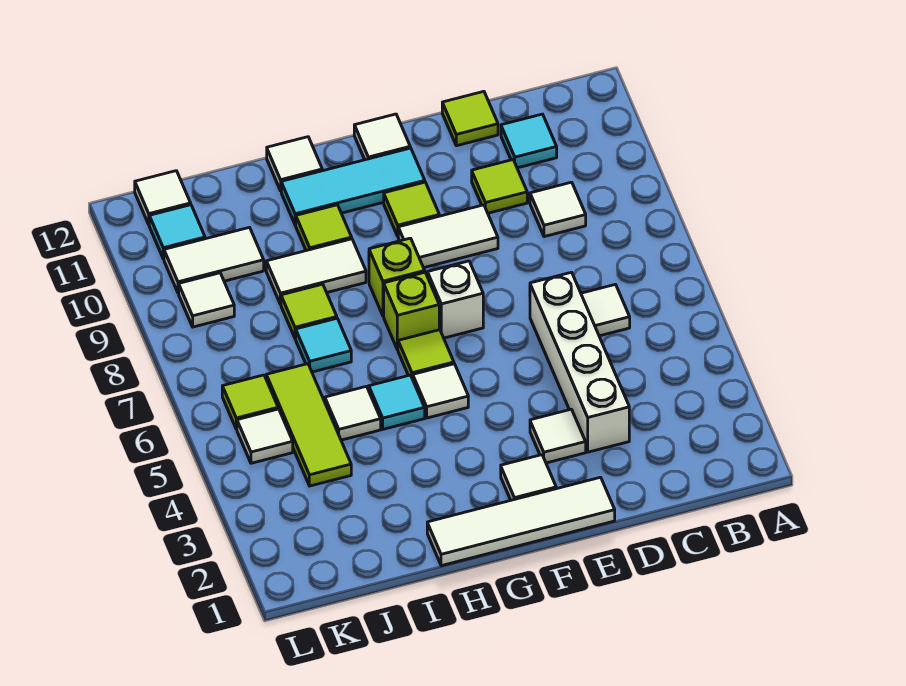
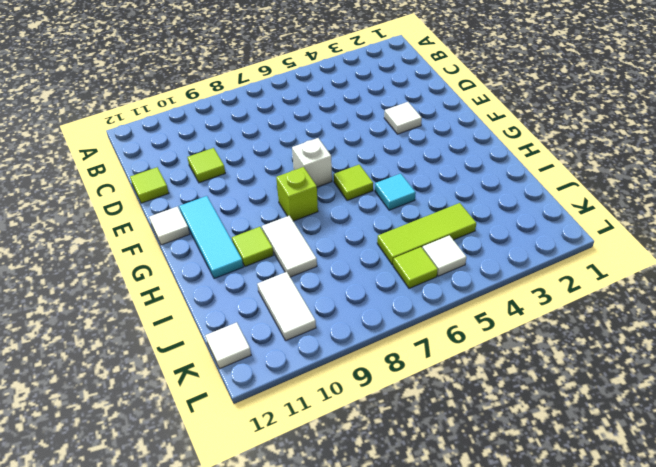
none -> white tile C6 level 1
none -> white tile C9 level 1
none -> cyan tile C11 level 1
none -> white brick D3:D6 level 1

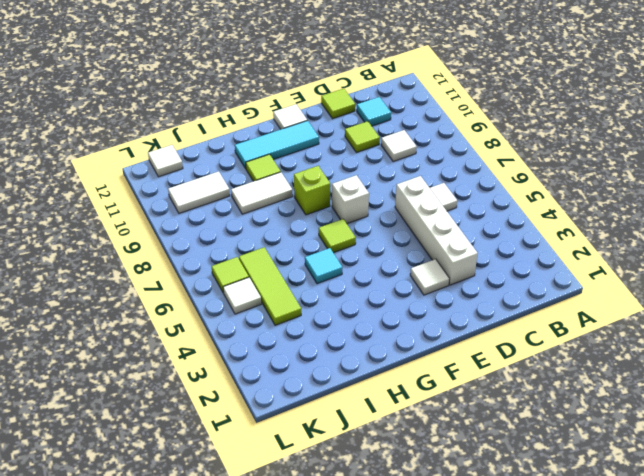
none -> white tile E1:H1 level 1
none -> white tile E9:F9 level 1
none -> white tile F2 level 1
none -> lime tile F10 level 1

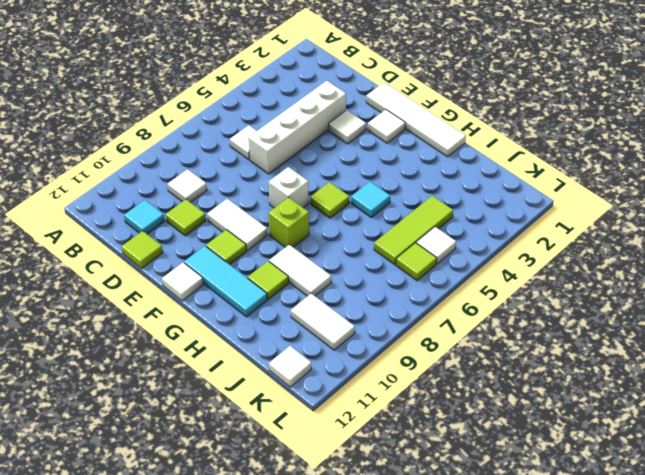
none -> white tile G5 level 1
none -> lime brick G7 level 1
none -> white tile H12 level 1
none -> white tile I5 level 1

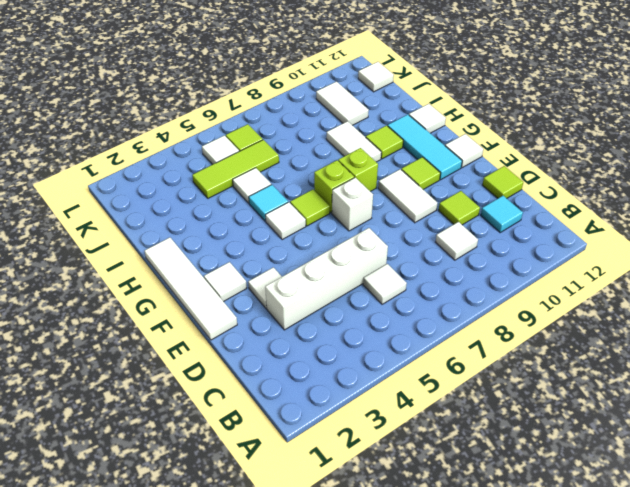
none -> cyan tile I7 level 1
none -> lime tile I8 level 1
none -> white tile K9 level 1
none -> cyan tile K11 level 1

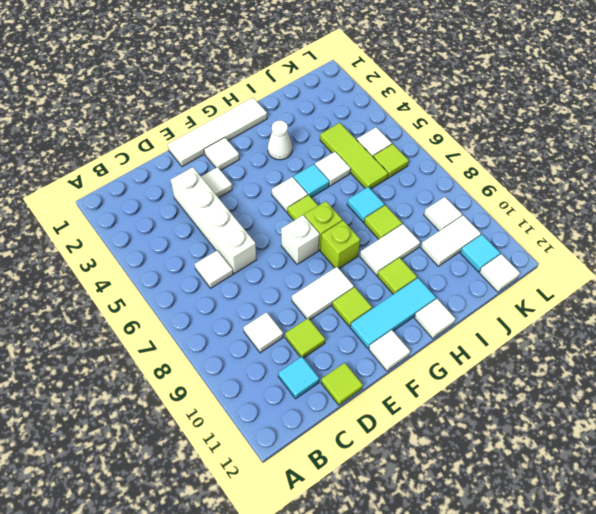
white cone H3 level 1 -> none

